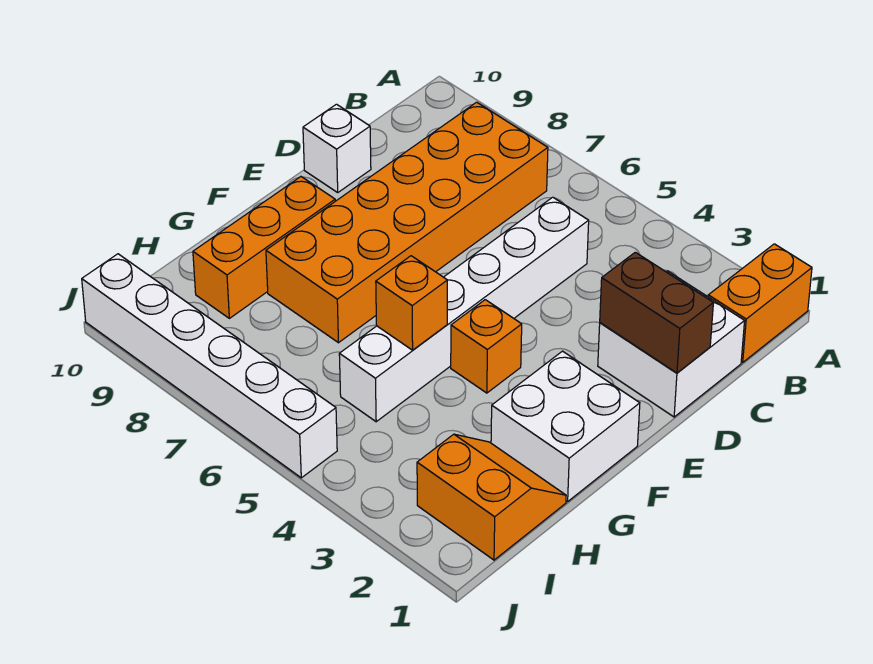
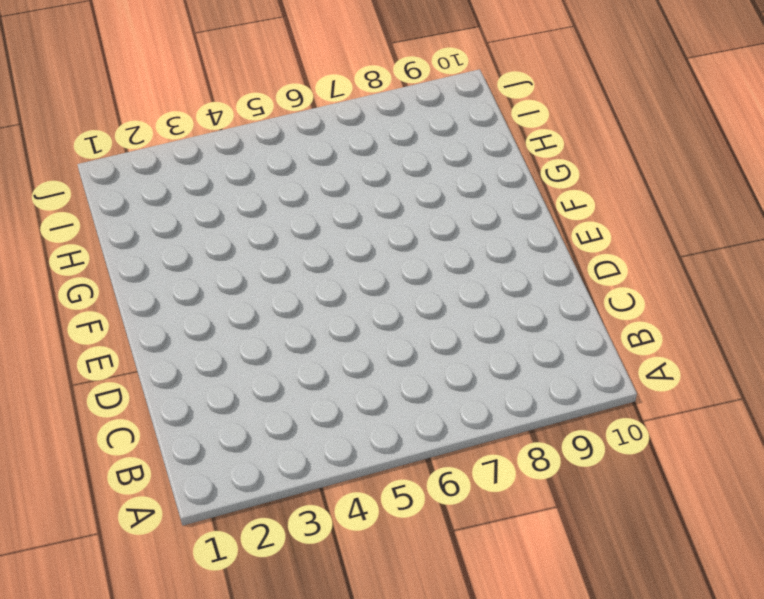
none -> orange brick A1:B1 level 1
none -> orange brick B7:G8 level 1
none -> white brick C1:D2 level 1

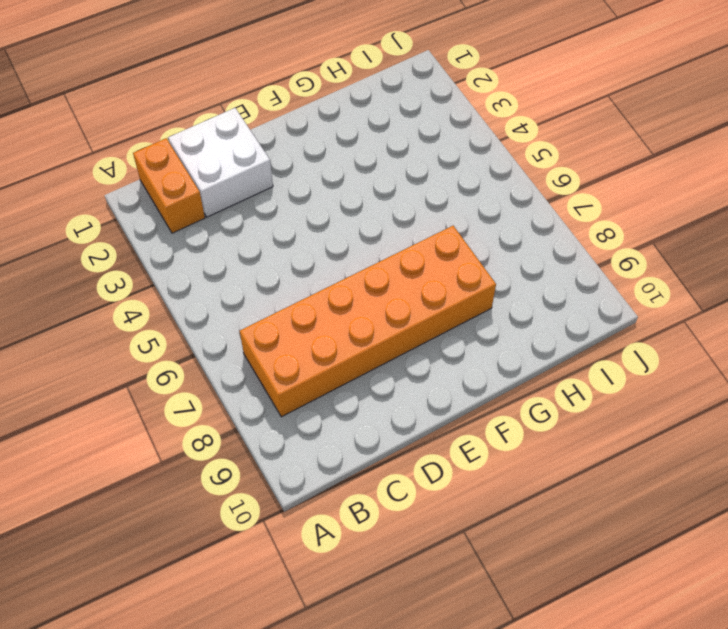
orange brick B1:B2 level 1 -> orange brick A1:B1 level 1
none -> white brick C5:H5 level 1
none -> white brick D10 level 1
none -> white brick F1:G2 level 1

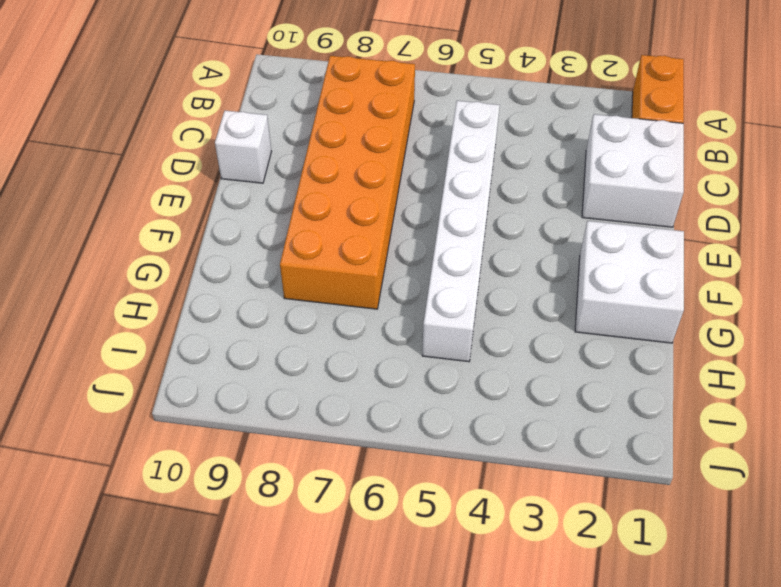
none -> orange brick F4 level 1
none -> orange brick F9:H9 level 1
none -> orange slope H1:I2 level 1 top I

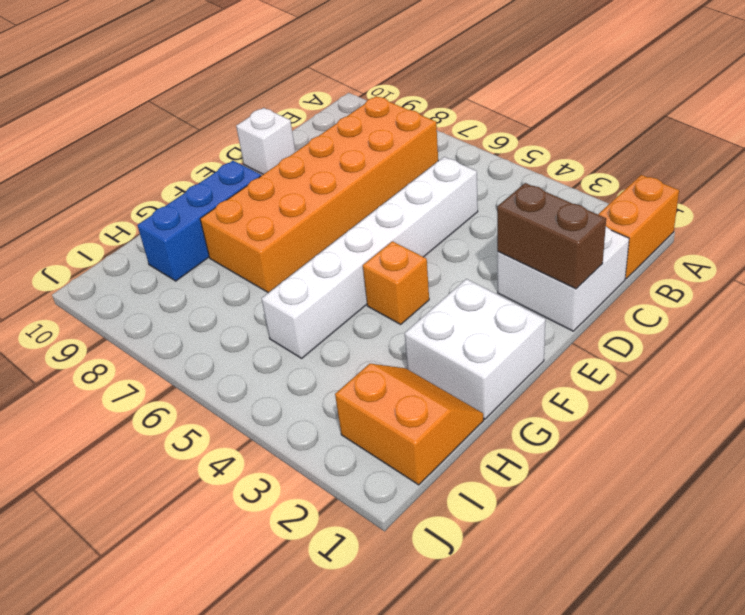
blue brick F9:H9 level 1 -> orange brick F9:H9 level 1
none -> white brick J5:J10 level 1
none -> orange brick G5 level 2

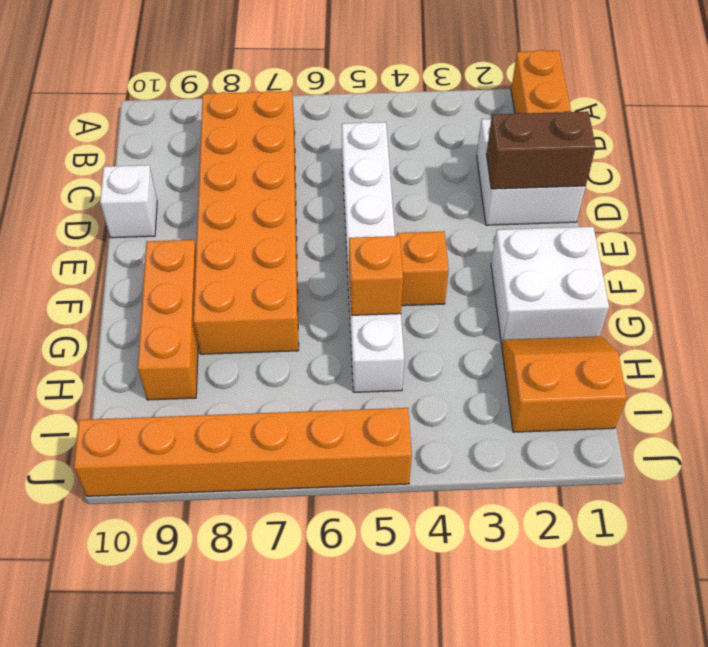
orange brick J5:J10 level 1 -> white brick J5:J10 level 1

